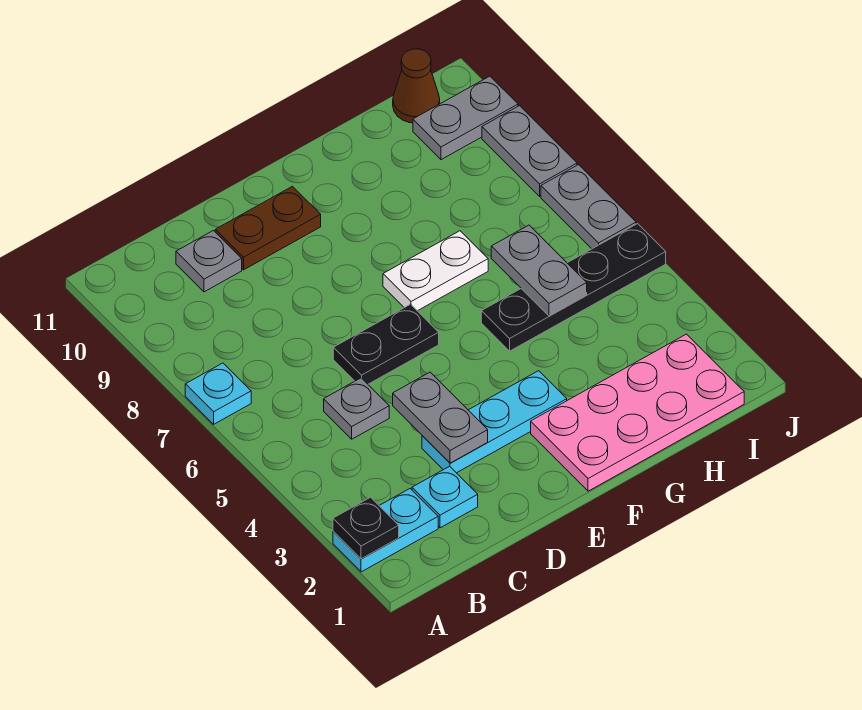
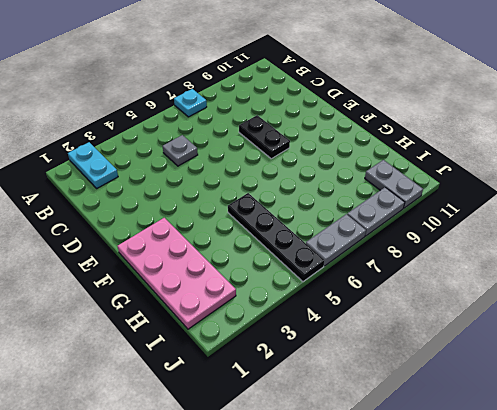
black plate D8:E8 level 1 -> black plate D6:E6 level 1
none -> cyan plate C2 level 1
none -> grey plate C10 level 1
none -> cyan plate D3:F3 level 1

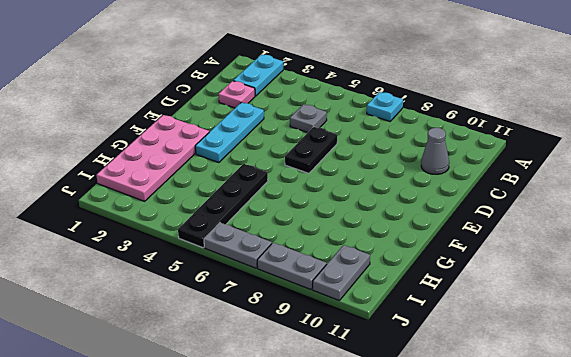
pink plate C2 level 1 -> cyan plate C2 level 1
grey cone C10 level 1 -> grey plate C10 level 1
none -> brown plate D10:E10 level 1
none -> white plate F7:G7 level 1
none -> brown cone I11 level 1

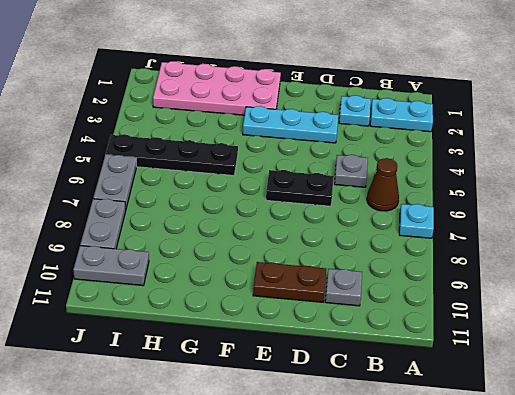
brown cone B6 level 1 -> brown cone I11 level 1
none -> white plate F7:G7 level 1
none -> black plate A2 level 2
none -> grey plate D3:D4 level 2

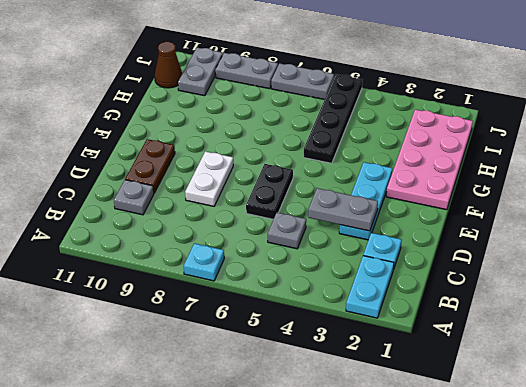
white plate D8:E8 level 1 -> white plate F7:G7 level 1
none -> black plate A2 level 2
none -> grey plate H5:H6 level 2

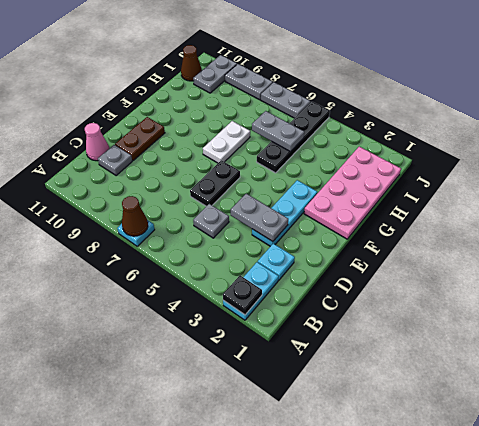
brown cone A7 level 2 -> none
pink cone C11 level 1 -> none

